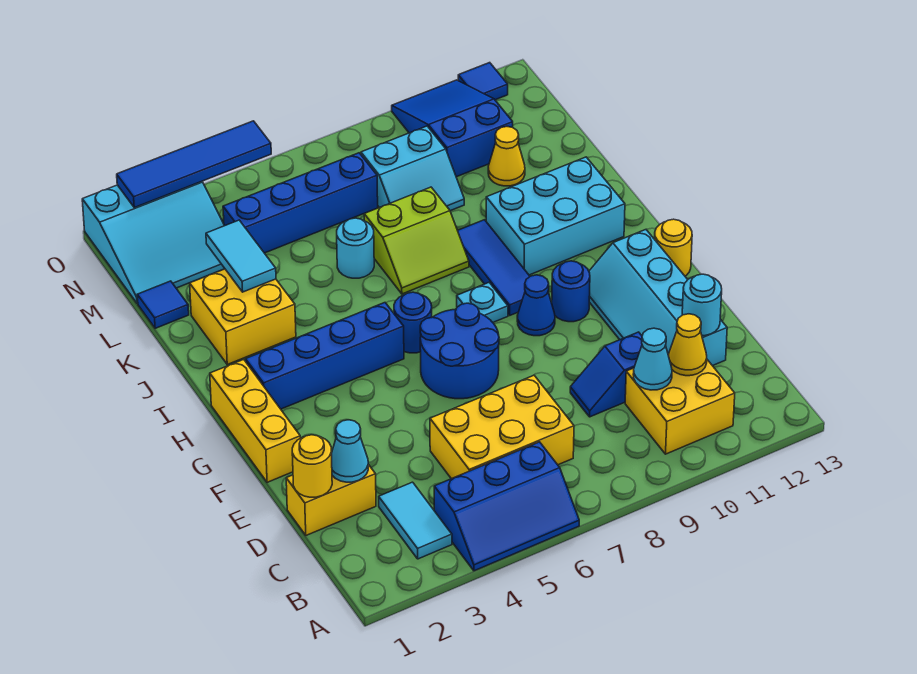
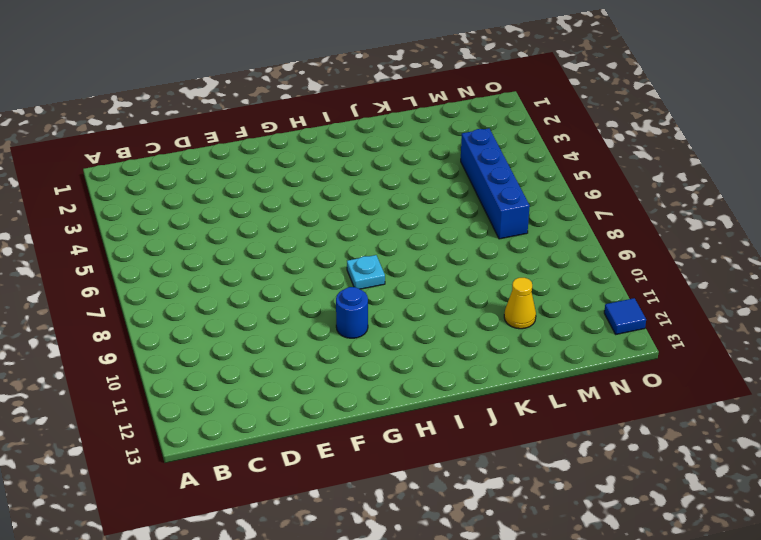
none -> blue slope A4:B6 level 1 top B
none -> cyan tile B3:C3 level 1
none -> yellow brick B10:C11 level 1
none -> yellow brick C5:D7 level 1

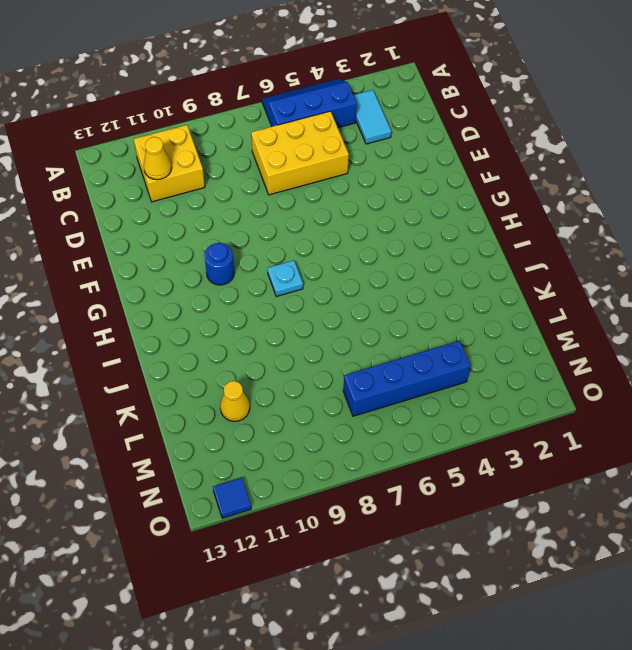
none -> yellow brick D1:D2 level 1
none -> blue slope D9:D10 level 1 top 10
none -> cyan slope D11:G12 level 1 top 12
none -> yellow brick F1:H1 level 1

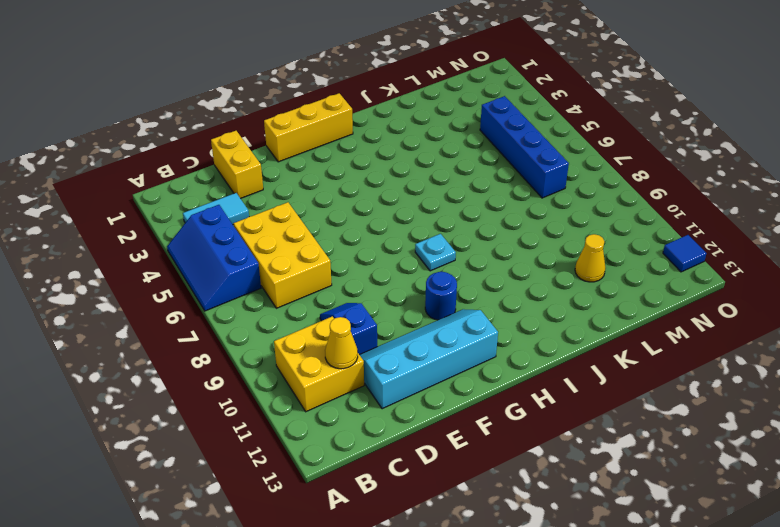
none -> blue round brick F6:G7 level 1
none -> blue cone G9 level 1
none -> yellow round brick G13 level 1
none -> blue brick H2:H5 level 1

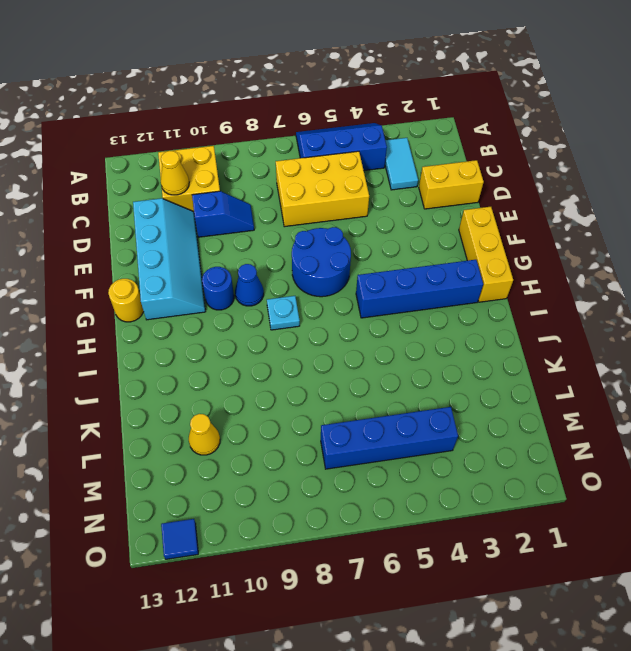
none -> blue round brick H6 level 1
none -> blue tile H9:J9 level 1
none -> cyan brick I10:J12 level 1
none -> yellow brick J2:K3 level 1

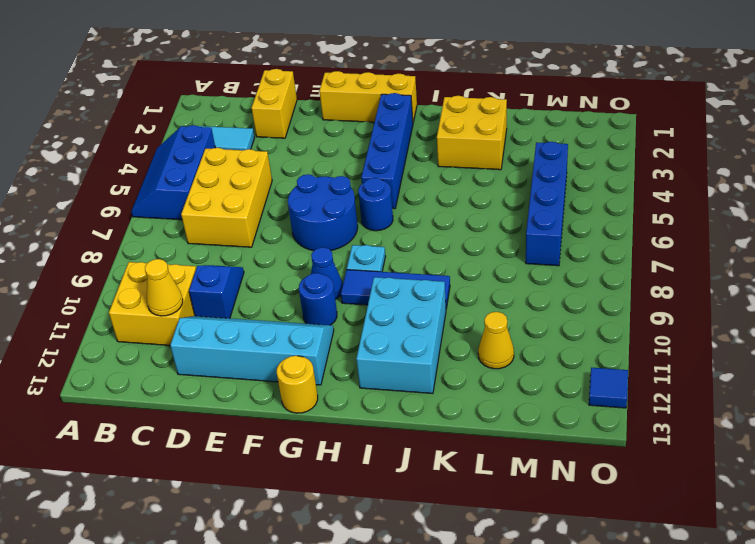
none -> lime slope J7:K8 level 1 top K
none -> cyan round brick K6 level 1
none -> blue tile L1 level 1
none -> cyan slope L8:M9 level 1 top M

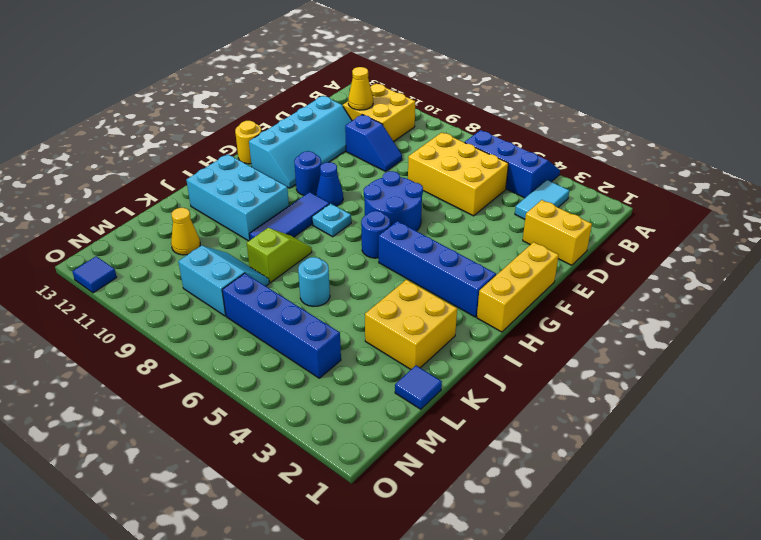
lime slope J8:K8 level 1 top K -> lime slope J7:K8 level 1 top K
none -> cyan slope M1:O3 level 1 top O
none -> blue slope M10:O11 level 1 top M
none -> cyan cone C10 level 2
none -> yellow round brick D1 level 2

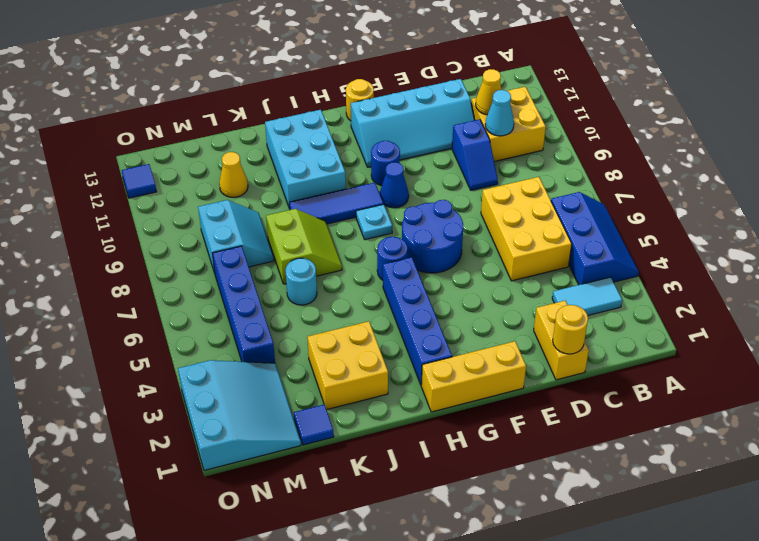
none -> blue slope M10:O11 level 1 top M
none -> cyan cone D2 level 2
none -> cyan round brick D12 level 2
none -> cyan tile K3:L3 level 2

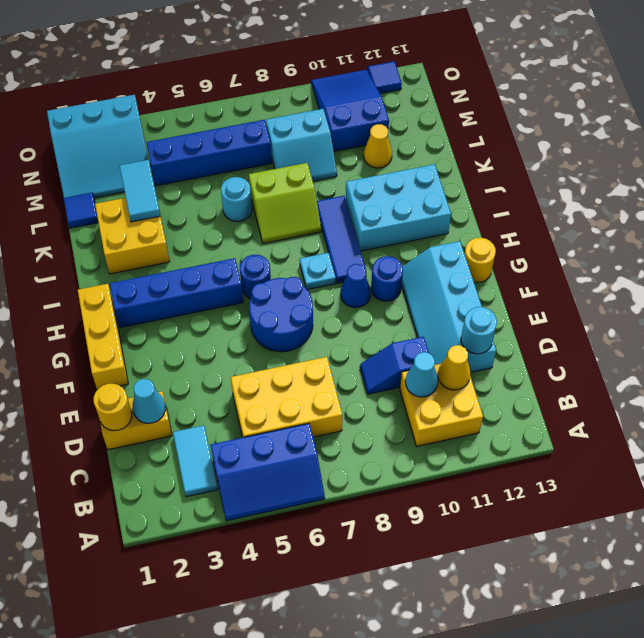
none -> blue tile O2:O5 level 2

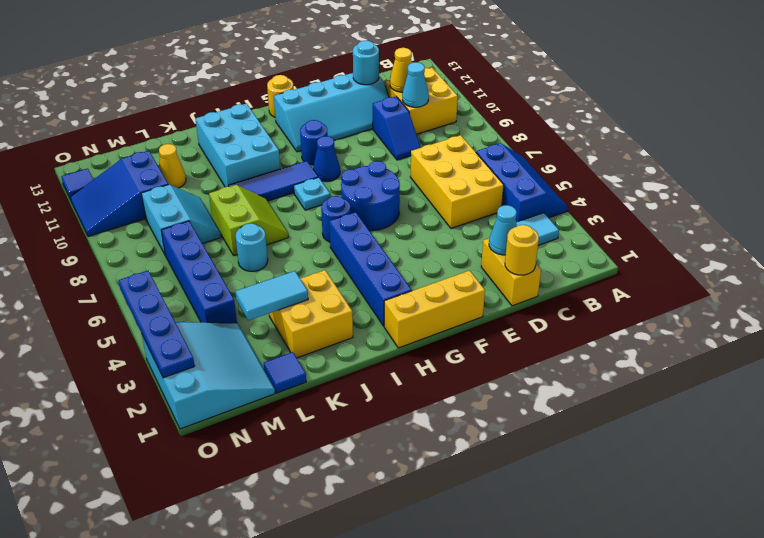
blue plate O2:O5 level 2 -> blue tile O2:O5 level 2

